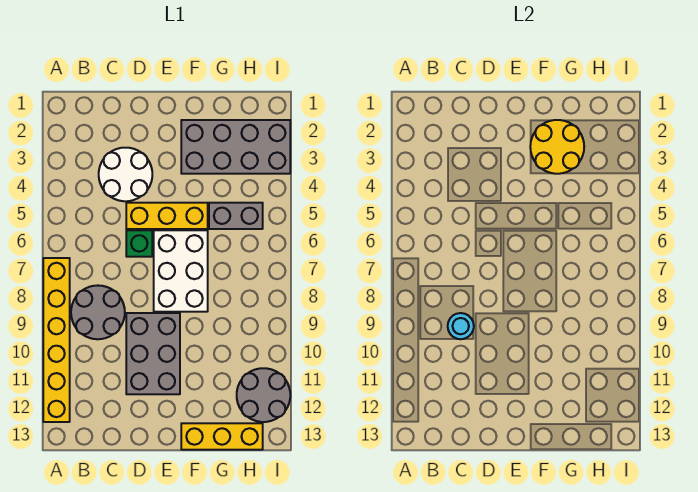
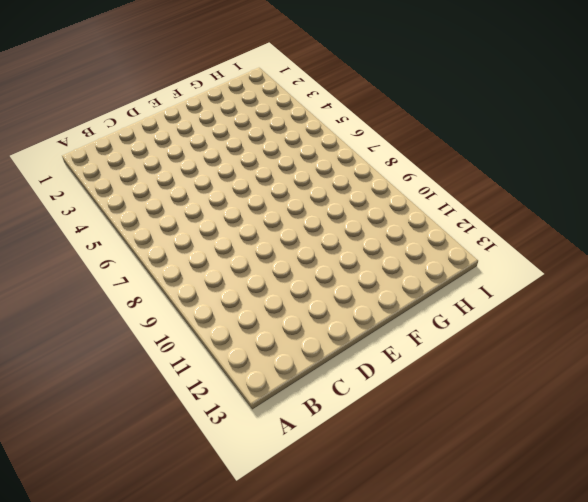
none -> yellow brick A7:A12 level 1
none -> grey round brick B8:C9 level 1
none -> white round brick C3:D4 level 1

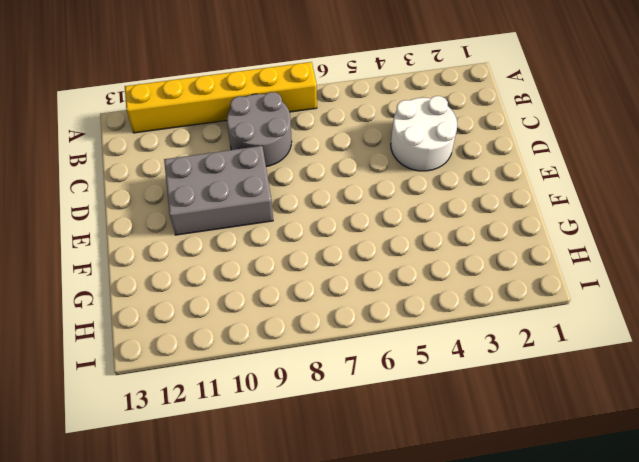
none -> yellow brick D5:F5 level 1
none -> green brick D6 level 1
none -> white brick E6:F8 level 1

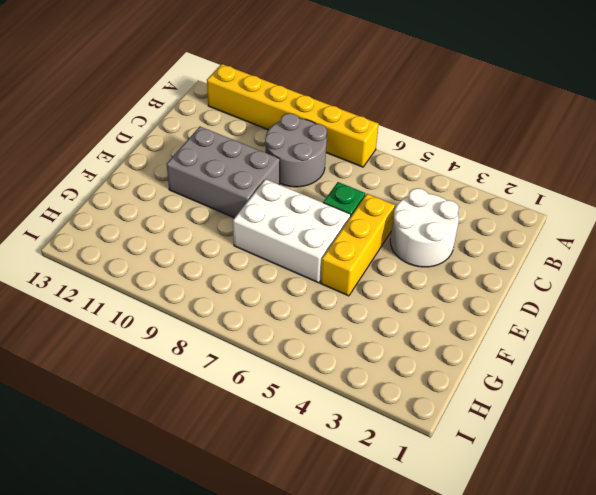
none -> grey brick F2:I3 level 1
none -> yellow brick F13:H13 level 1
none -> grey brick G5:H5 level 1

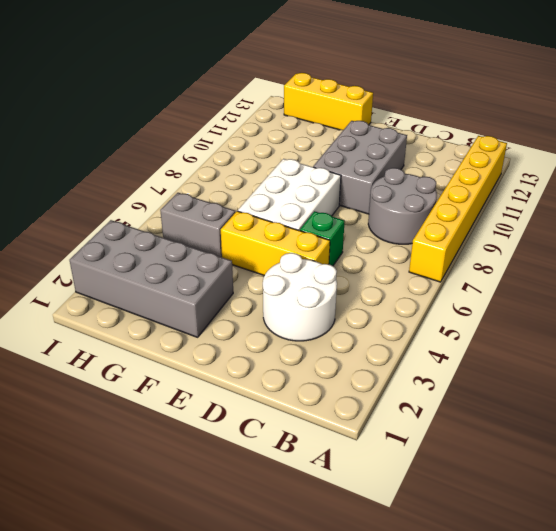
none -> grey round brick H11:I12 level 1
none -> cyan round brick C9 level 2
none -> yellow round brick F2:G3 level 2

